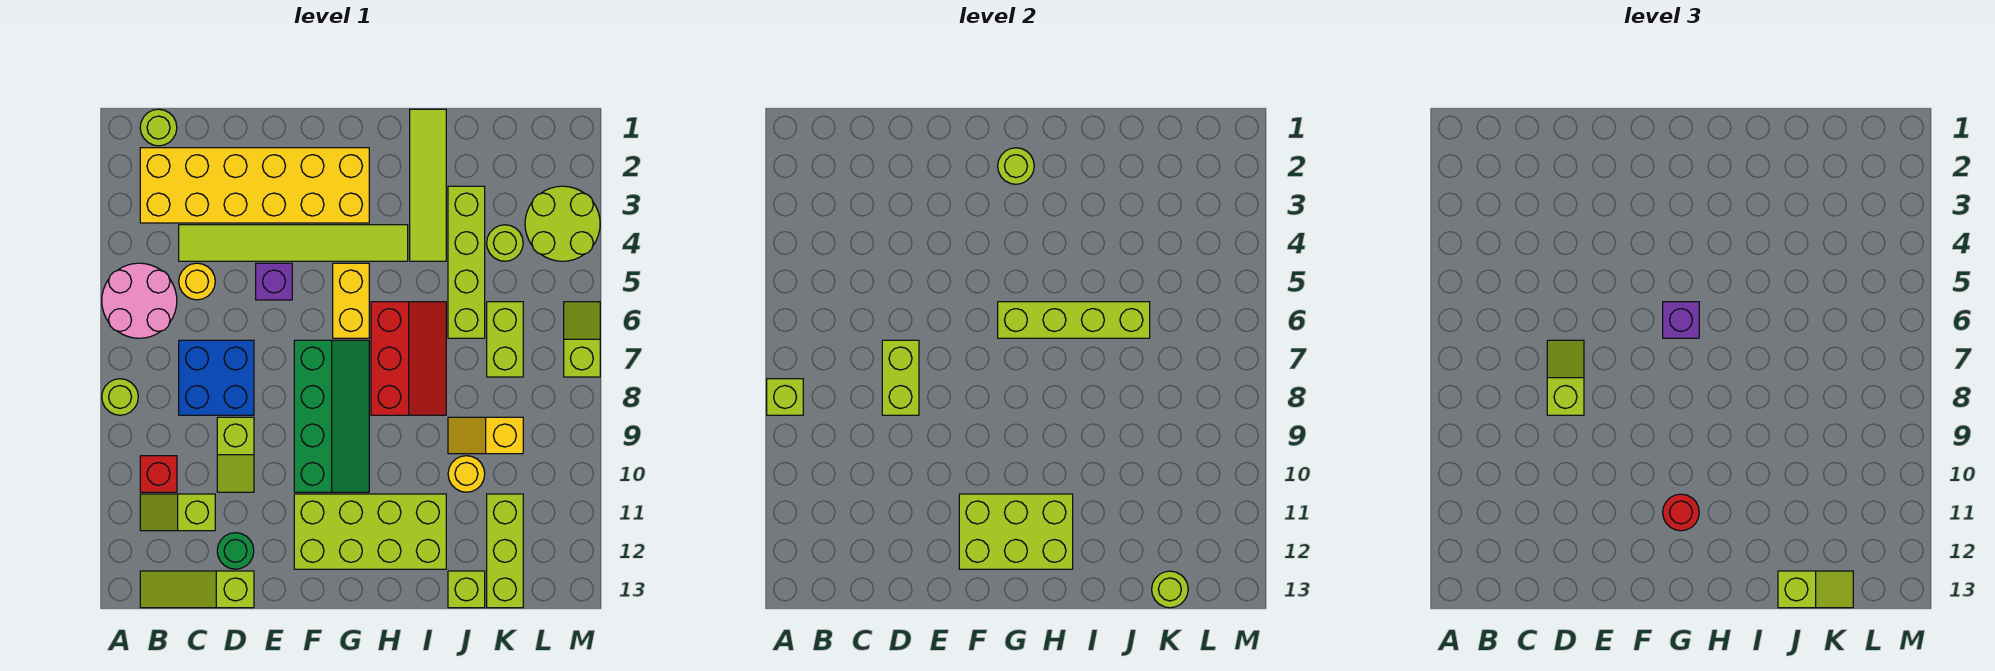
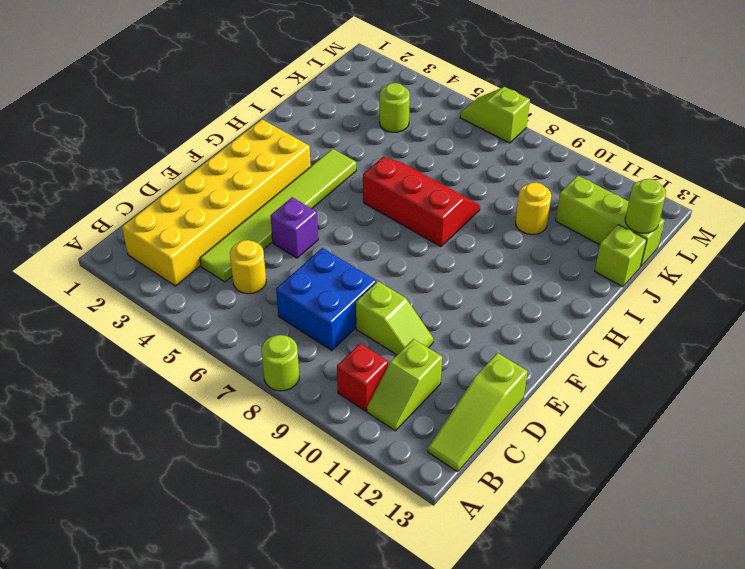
none -> pink round brick A5:B6 level 1
none -> lime round brick B1 level 1
none -> green round brick D12 level 1
none -> green slope F7:G10 level 1 top F

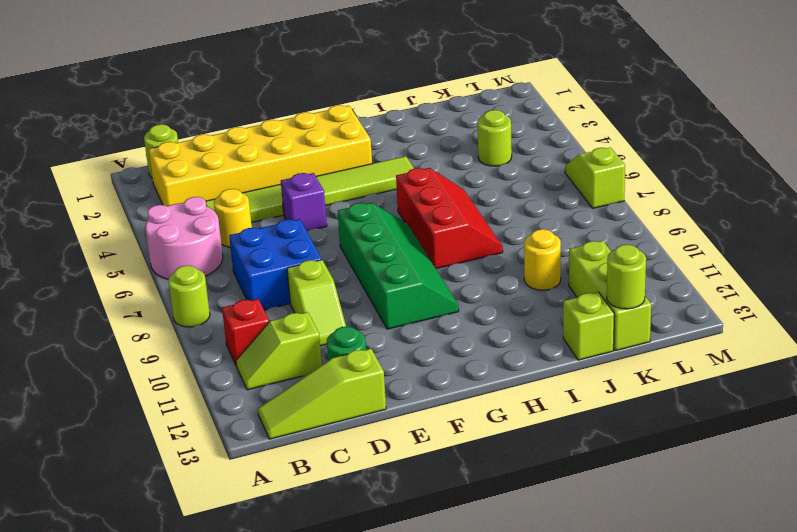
none -> lime brick F11:I12 level 1
none -> yellow brick G5:G6 level 1
none -> lime tile I1:I4 level 1
none -> lime brick J3:J6 level 1

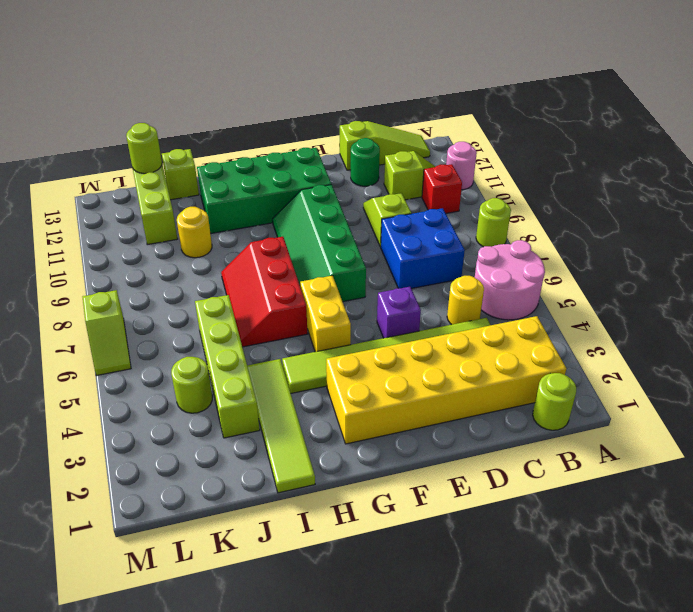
pink round brick A11 level 1 -> none
green brick F11:I12 level 1 -> lime brick F11:I12 level 1
none -> yellow slope J9:K9 level 1 top K
none -> lime brick K6:K7 level 1
none -> lime round brick L3:M4 level 1
none -> lime brick A8 level 2

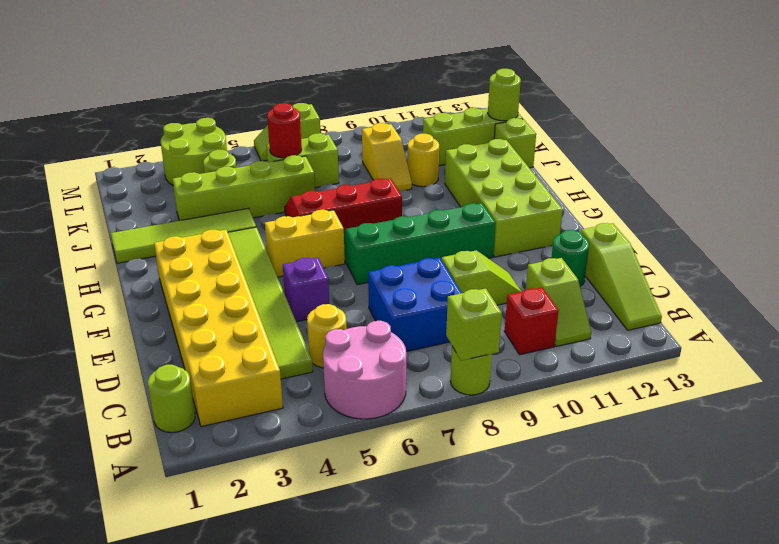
red round brick K6 level 2 -> red round brick G11 level 3
none -> lime brick D7:D8 level 2
none -> lime brick F11:H12 level 2
none -> lime round brick G2 level 2
none -> lime brick G6:J6 level 2

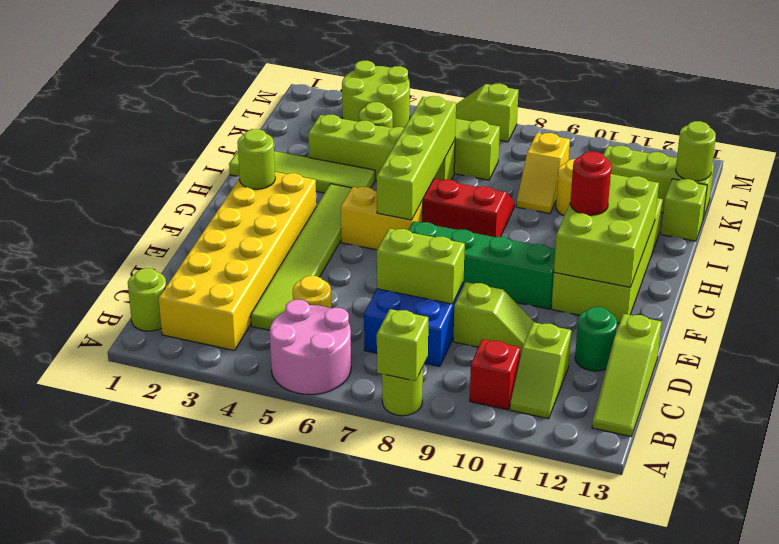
none -> purple brick E5 level 1
none -> lime slope D7:D8 level 3 top 8
none -> purple brick G6 level 3
none -> lime slope J13:K13 level 3 top J

